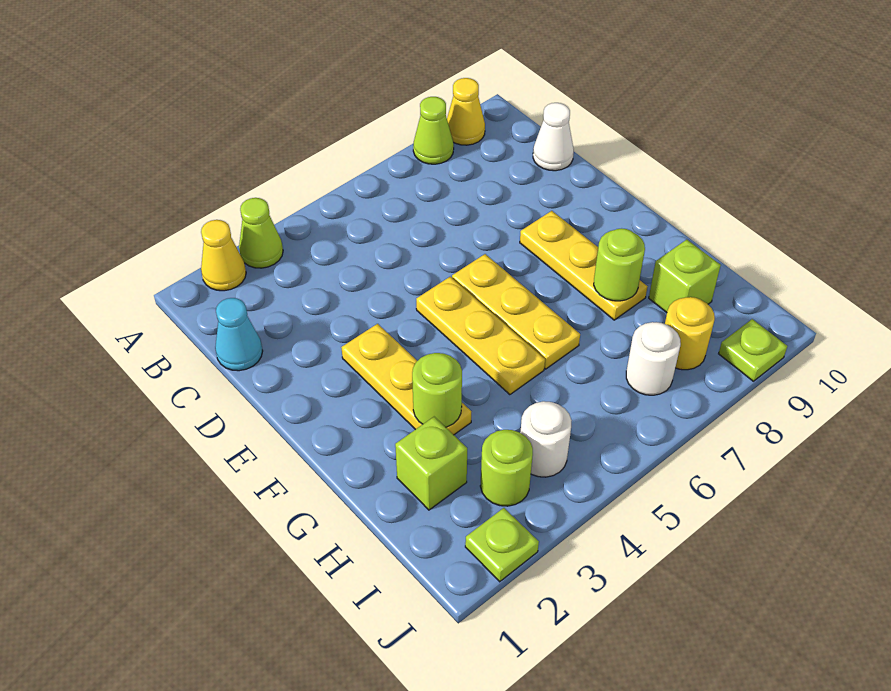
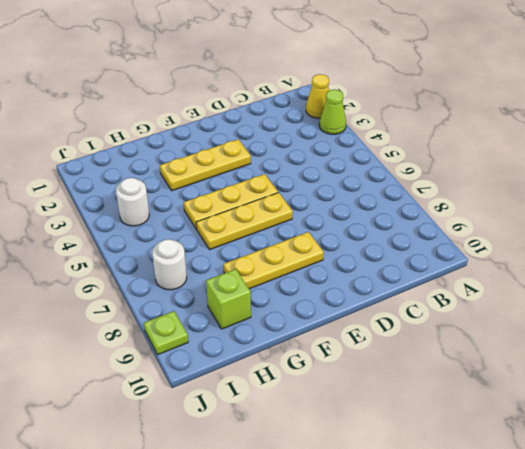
none -> lime cone A8 level 1
none -> yellow cone A9 level 1
none -> cyan cone C1 level 1

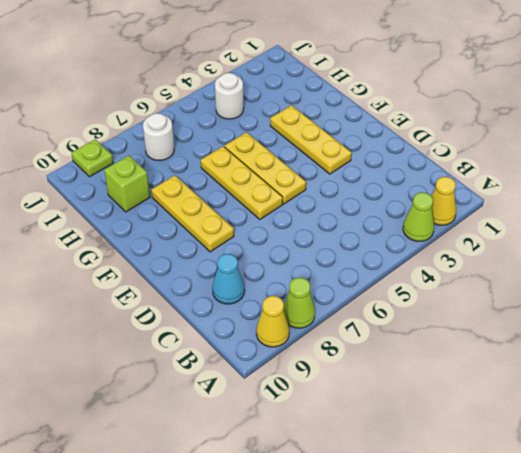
cyan cone C9 level 1 -> cyan cone C1 level 1
none -> white cone C10 level 1
none -> lime brick H2 level 1
none -> lime round brick I3 level 1

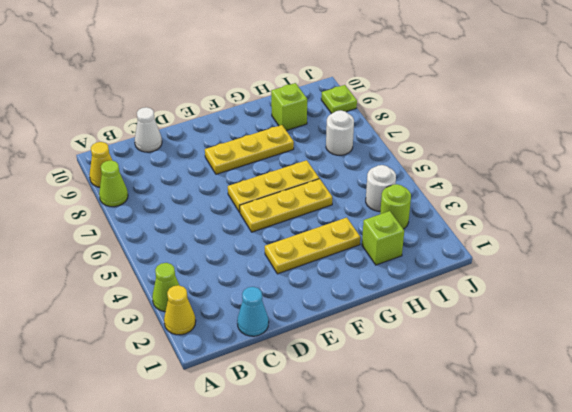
none -> yellow round brick I8 level 1
none -> lime plate J2 level 1
none -> lime round brick G3 level 2

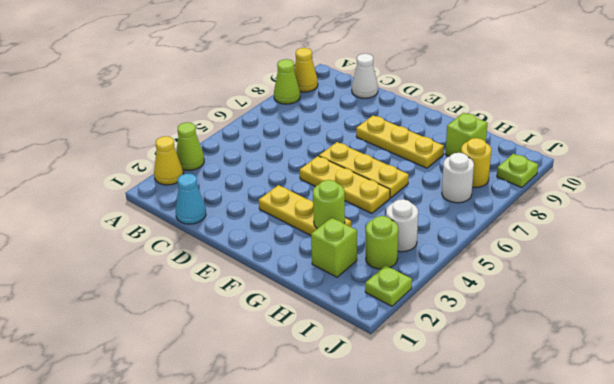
none -> lime round brick G8 level 2

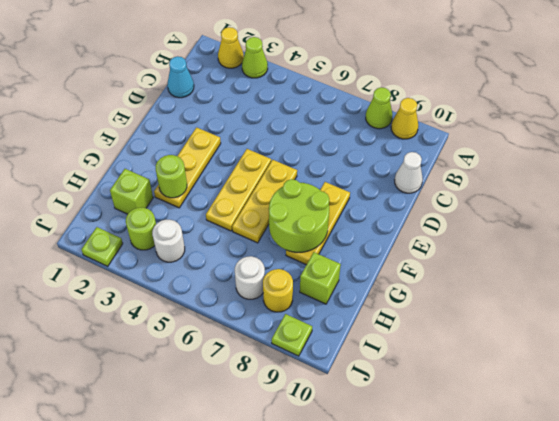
lime round brick F7:G8 level 2 -> lime round brick G8 level 2

